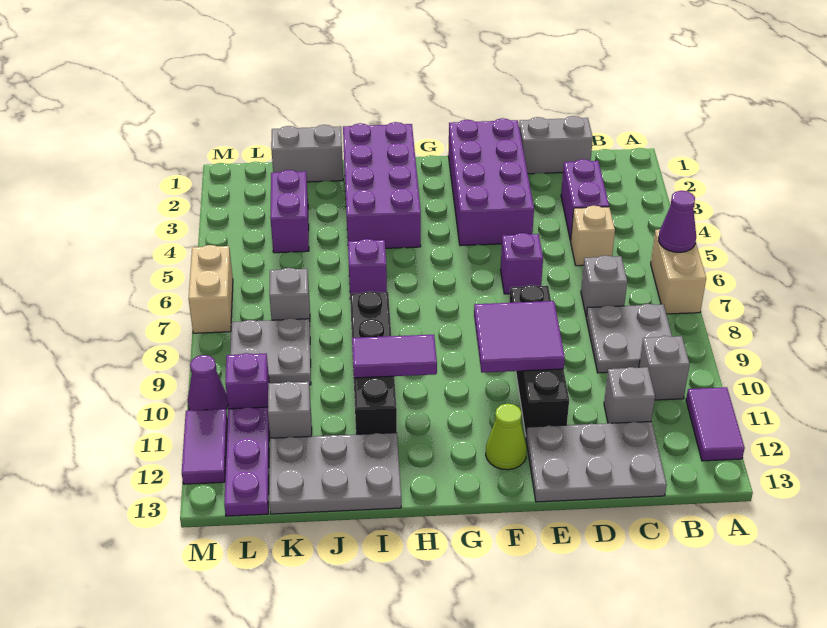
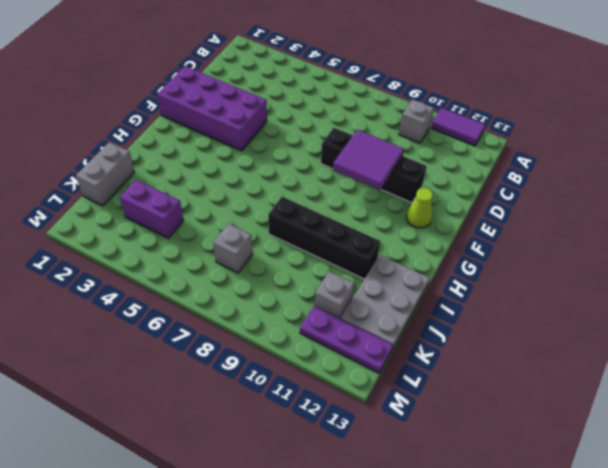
none -> tan brick A6:A7 level 1
none -> grey plate B8:C9 level 1
none -> grey brick C1:D1 level 1
none -> purple brick C3:C4 level 1

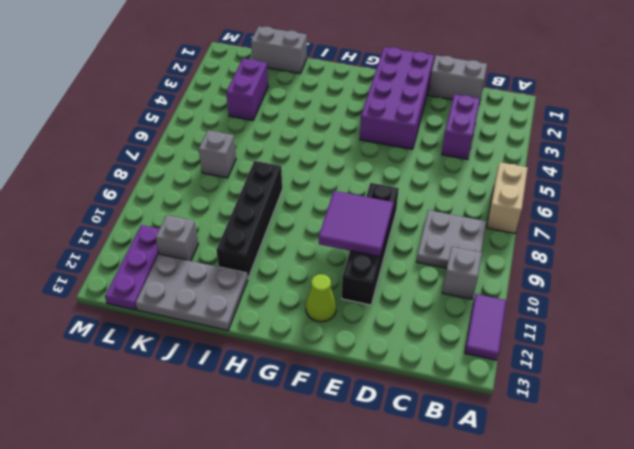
none -> tan brick C5 level 1
none -> grey brick C7 level 1
none -> grey brick C11 level 1
none -> grey plate C12:E13 level 1

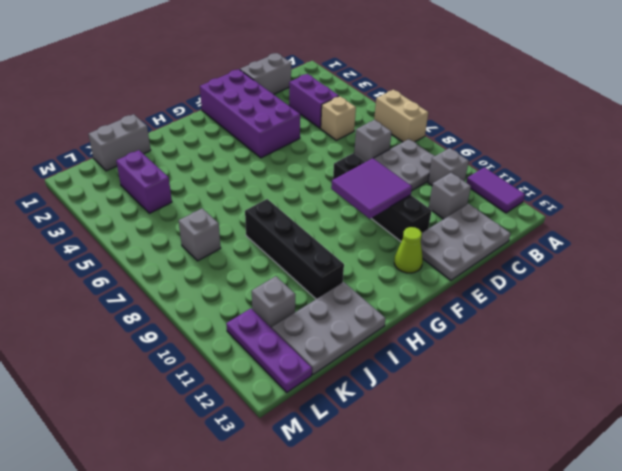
none -> purple brick E6 level 1
none -> purple brick H1:I4 level 1
none -> purple brick I6 level 1
none -> grey plate K8:L9 level 1

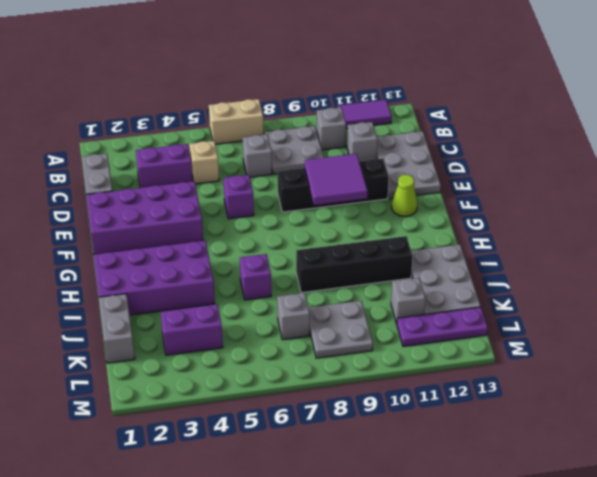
none -> purple brick L10 level 1
none -> tan brick M6:M7 level 1
none -> purple cone M10 level 1
none -> purple tile M11:M12 level 1

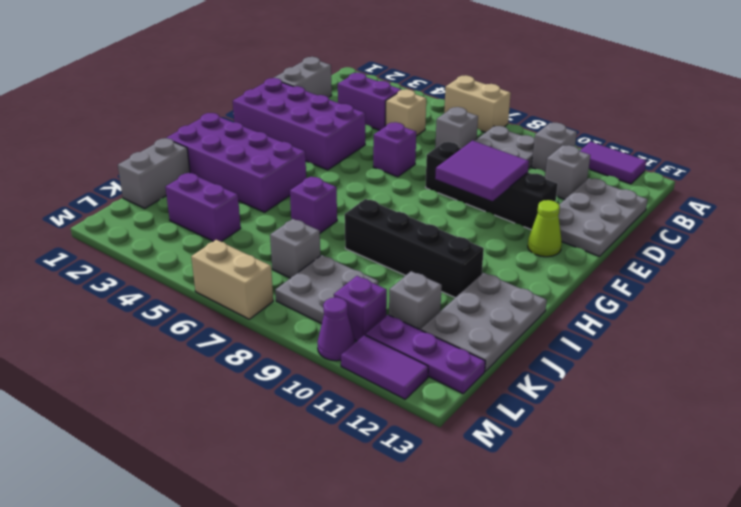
none -> purple cone A6 level 2
none -> purple tile H10:I10 level 2

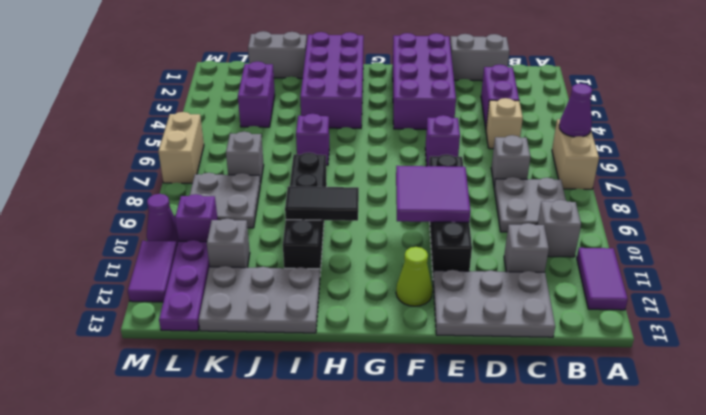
black tile H10:I10 level 2 -> purple tile H10:I10 level 2

